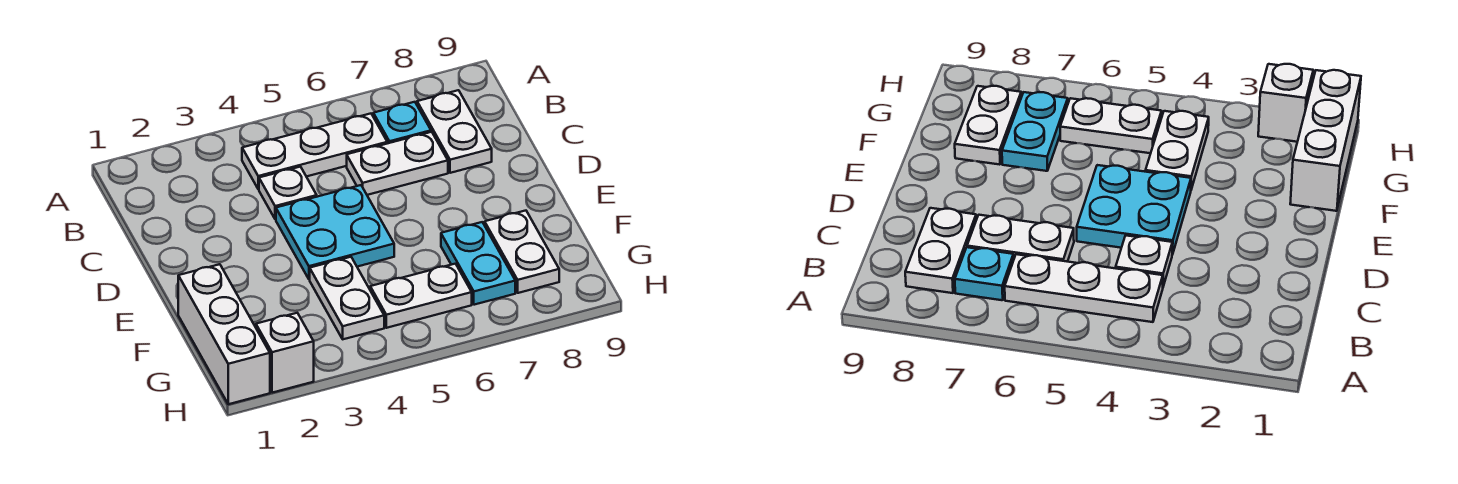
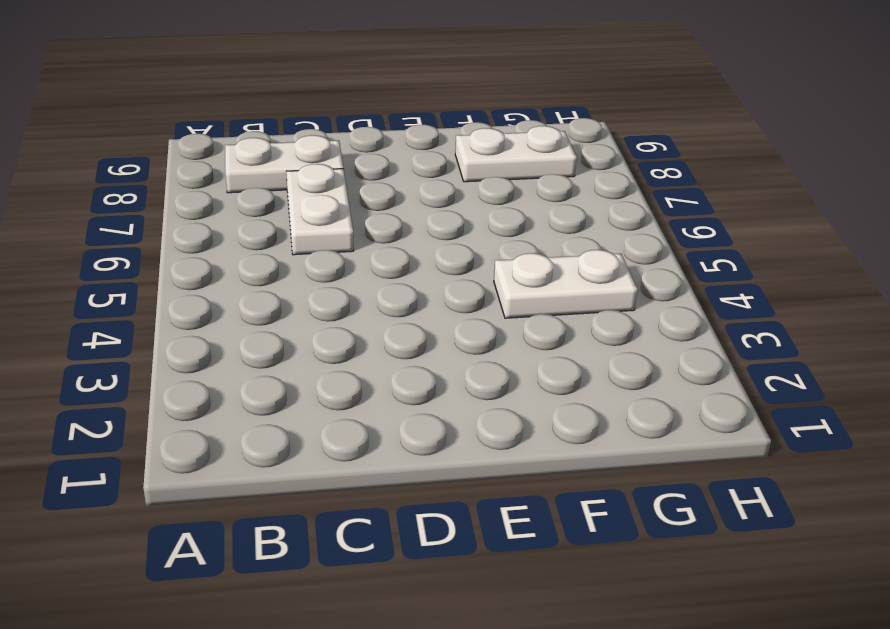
none -> white plate B4:B6 level 1
none -> cyan plate B7 level 1
none -> white plate C4 level 1

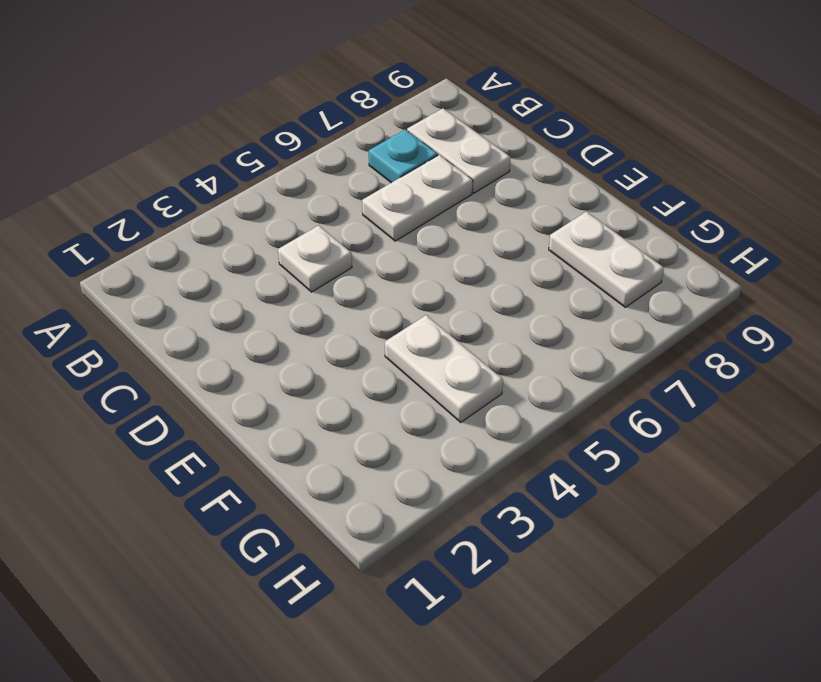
none -> white plate B4:B6 level 1
none -> cyan plate D4:E5 level 1
none -> white brick F1:H1 level 1

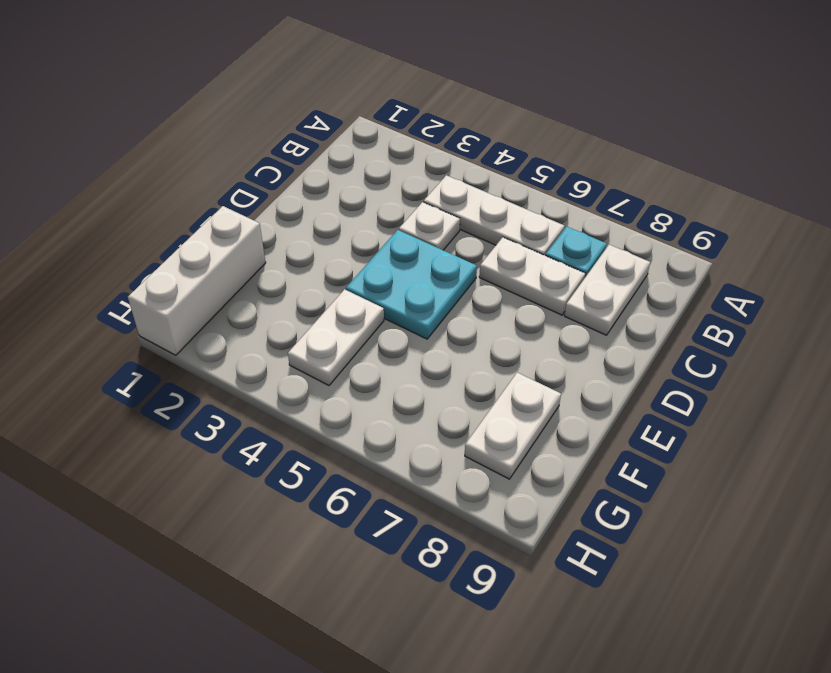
none -> cyan plate F7:G7 level 1
none -> white plate G5:G6 level 1
none -> white brick H2 level 1

